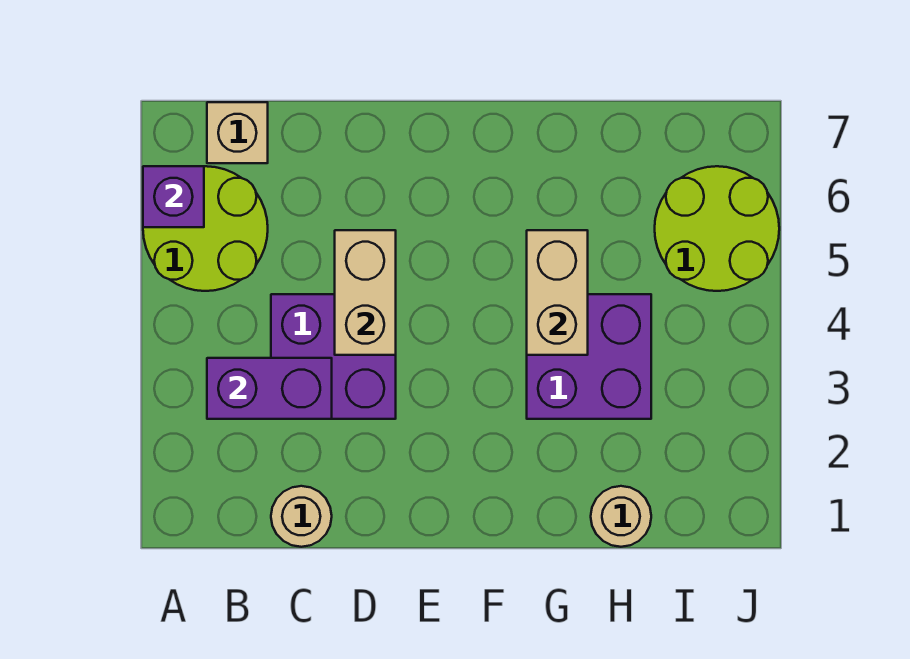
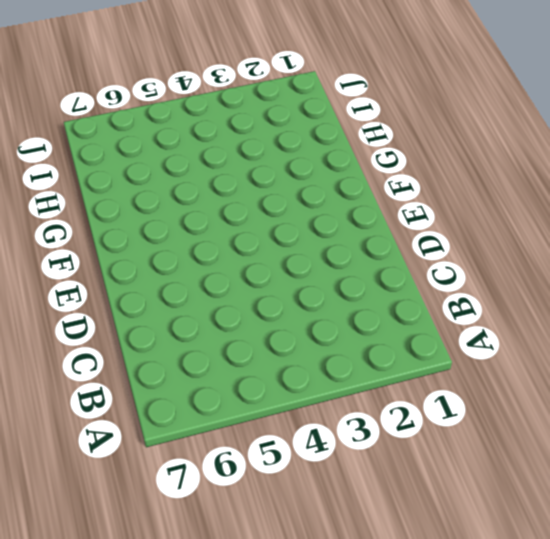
none -> lime round brick A5:B6 level 1
none -> tan brick B7 level 1

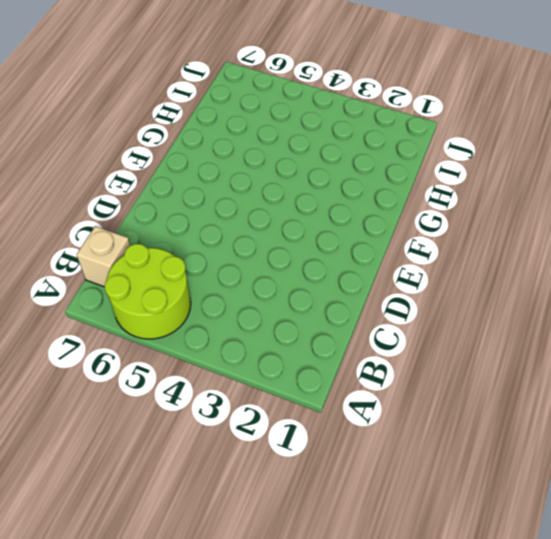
none -> tan round brick C1 level 1
none -> purple brick C3:D4 level 1

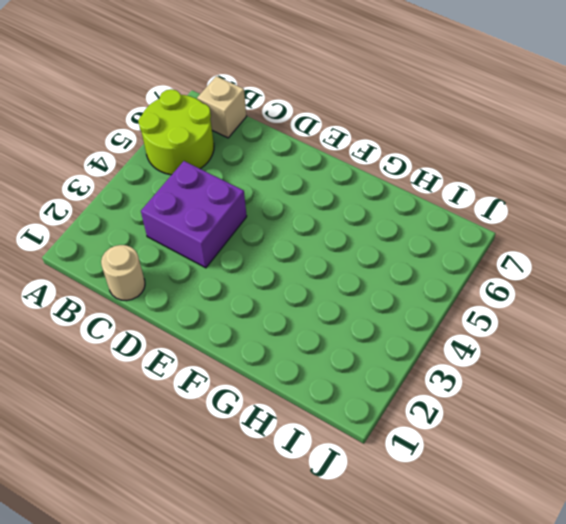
none -> purple brick G3:H4 level 1
none -> tan round brick H1 level 1

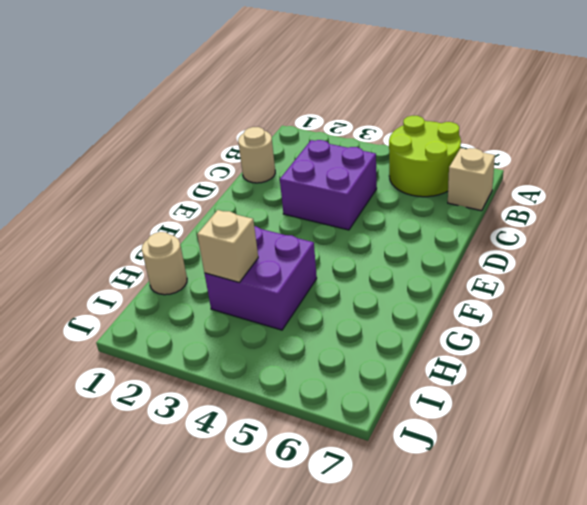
tan brick H3 level 2 -> none
none -> lime round brick I5:J6 level 1
none -> purple brick A6 level 2

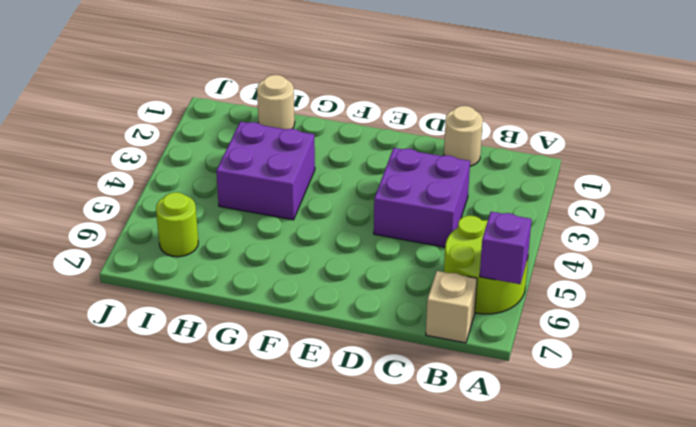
lime round brick I6 level 1 -> lime round brick I5:J6 level 1
none -> purple brick B3:C3 level 2
none -> tan brick D4:D5 level 2

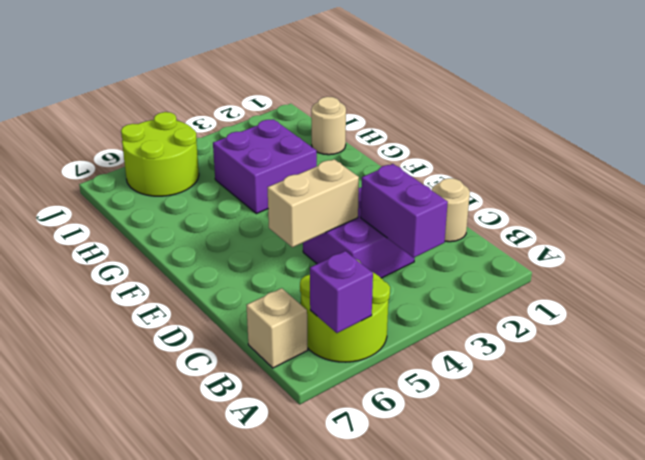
none -> tan brick G4:G5 level 2

